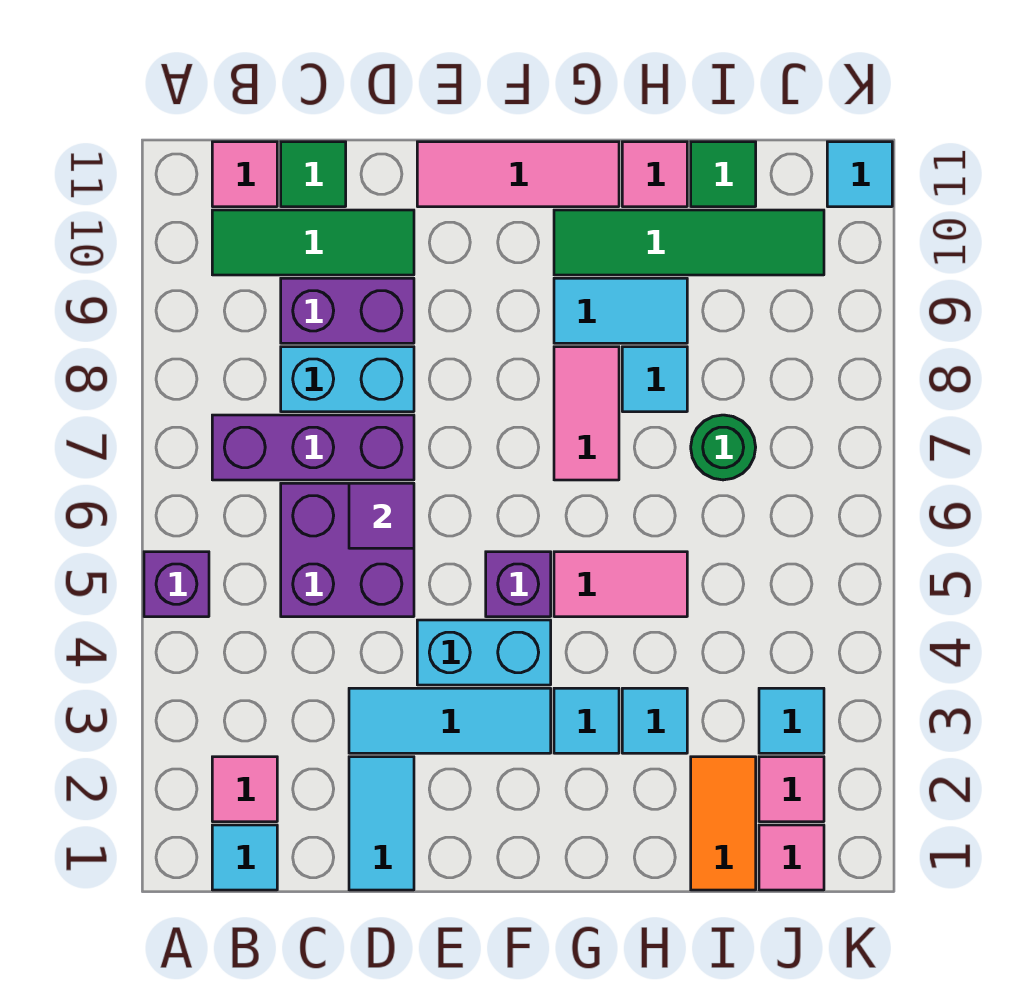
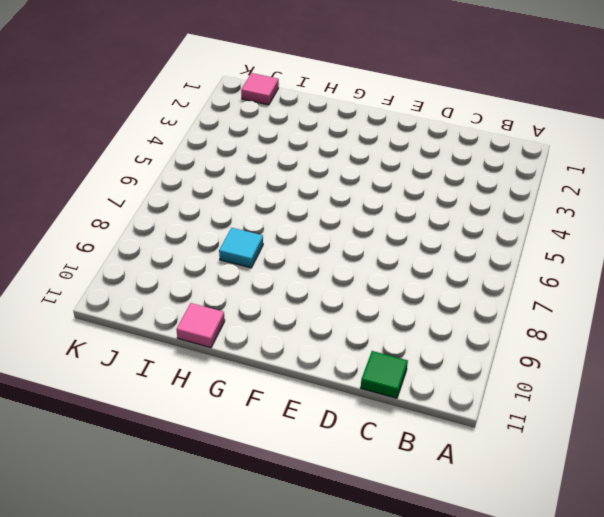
none -> purple brick A5 level 1
none -> cyan tile B1 level 1
none -> pink tile B2 level 1
none -> purple brick B7:D7 level 1

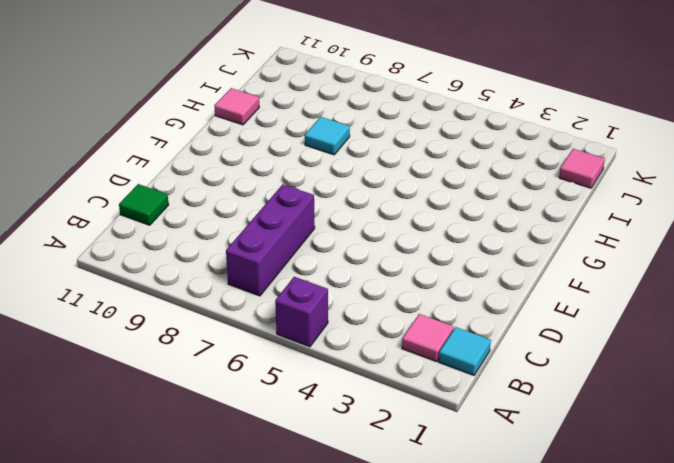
none -> green tile B10:D10 level 1
none -> pink tile B11 level 1
none -> purple brick C5:D6 level 1
none -> cyan brick C8:D8 level 1

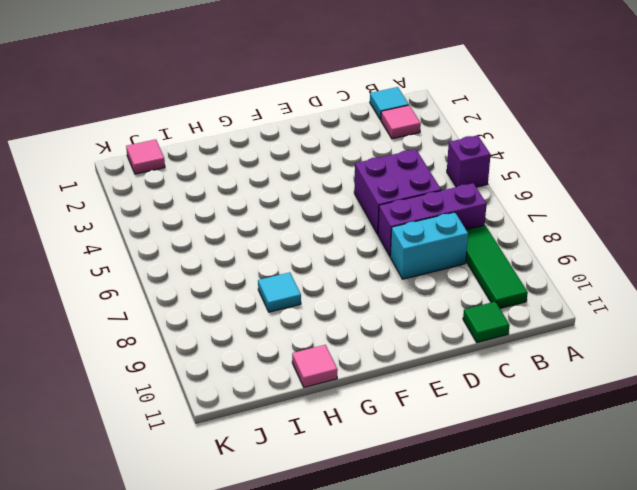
green tile B8:B10 level 1 -> green tile B10:D10 level 1
none -> pink tile B11 level 1
none -> purple brick C9:D9 level 1
none -> cyan tile D1:D2 level 1
none -> cyan tile D3:F3 level 1

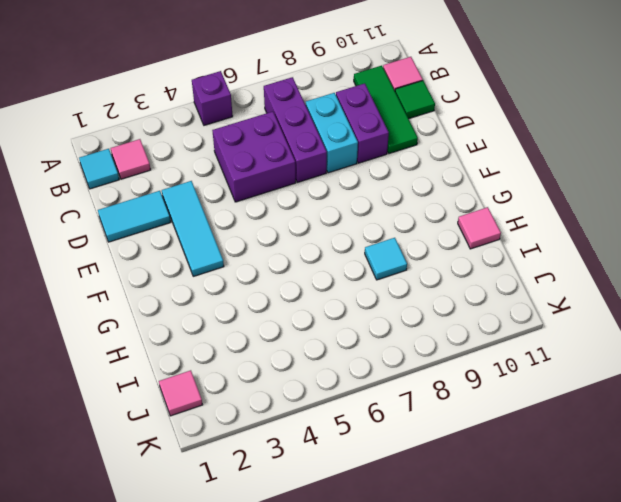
none -> cyan brick E4:F4 level 1
none -> pink tile E11:G11 level 1
none -> purple brick F5 level 1
none -> cyan tile G3 level 1

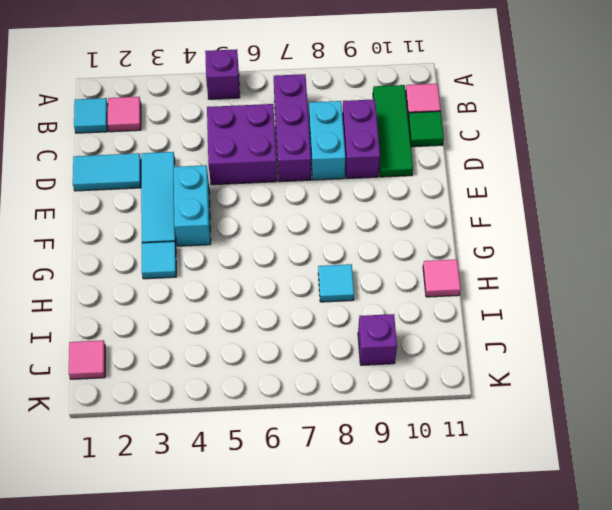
purple brick J9 level 1 -> purple brick F5 level 1
none -> pink tile E11:G11 level 1
none -> pink tile G5:H5 level 1
none -> pink tile G7:G8 level 1
none -> cyan tile G9:H9 level 1

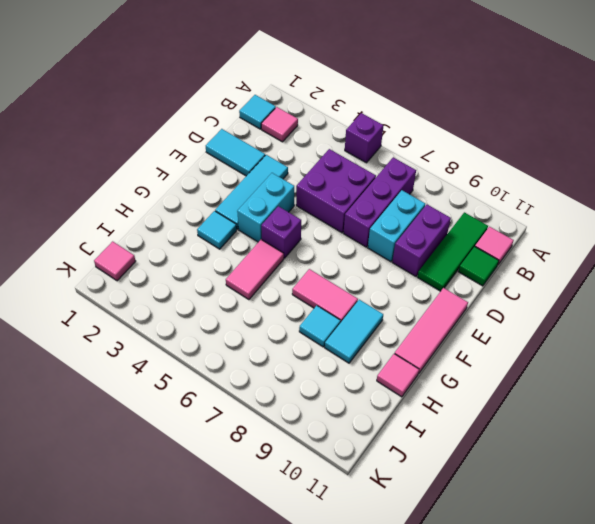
none -> green tile G10:J10 level 1
none -> cyan tile H3 level 1
none -> orange tile I1:I2 level 1
none -> green round brick I7 level 1

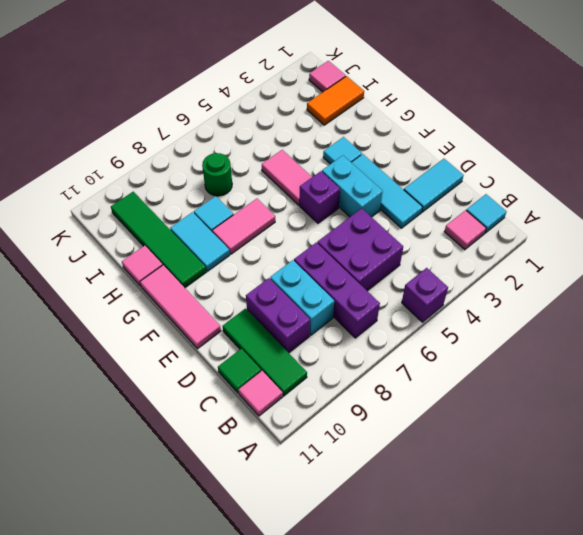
none -> cyan tile H3 level 1
none -> green tile I11 level 1
none -> pink tile J2 level 1
none -> cyan tile J3 level 1

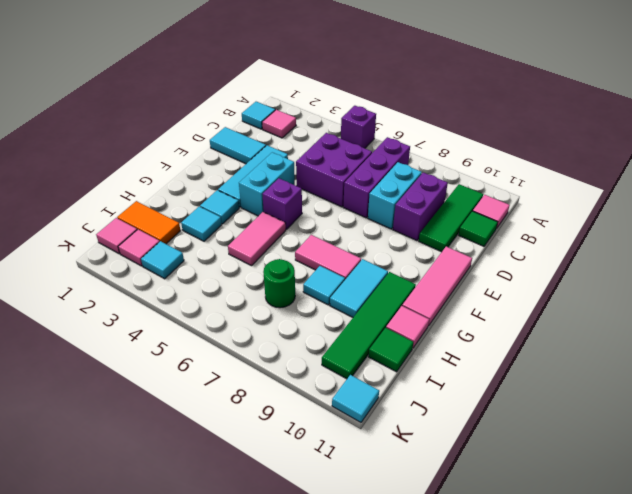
none -> purple tile D6 level 2

